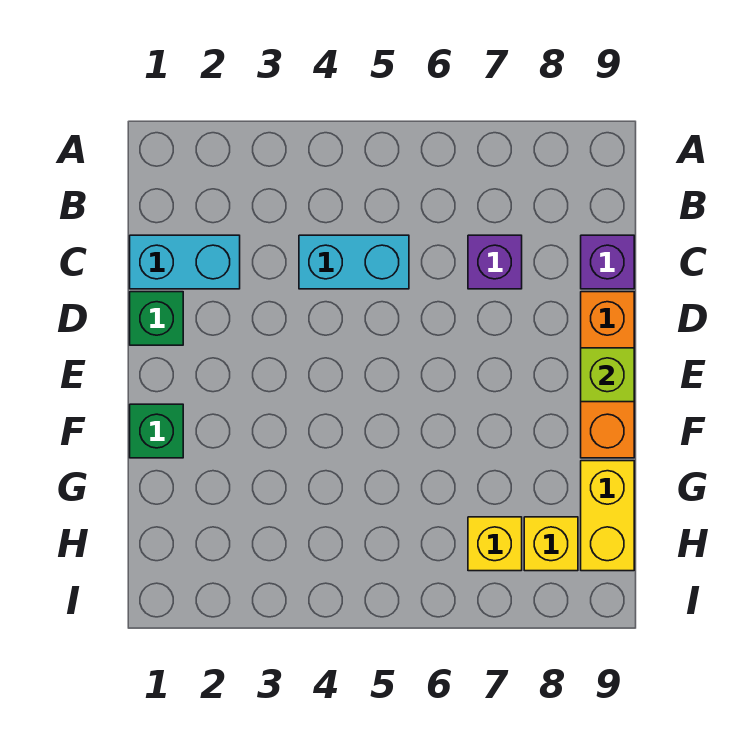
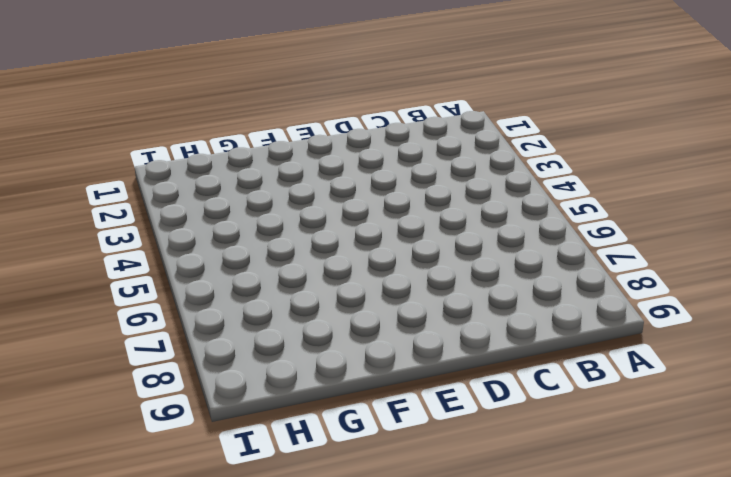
none -> cyan brick C1:C2 level 1
none -> cyan brick C4:C5 level 1

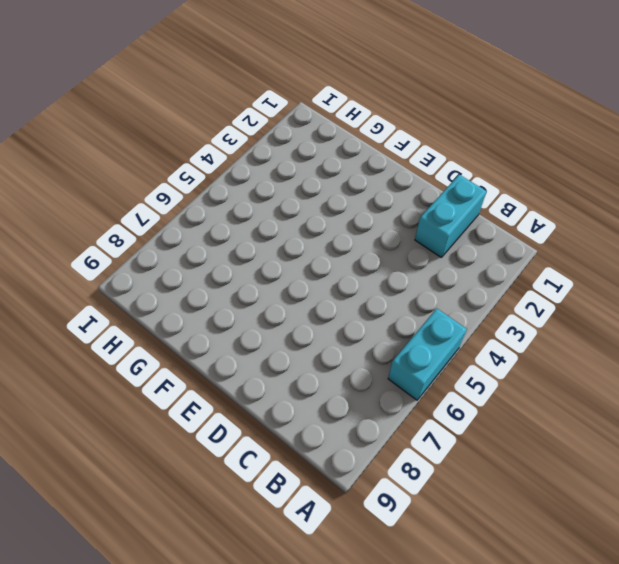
cyan brick A5:A6 level 1 -> cyan brick C4:C5 level 1
none -> purple brick C7 level 1
none -> purple brick C9 level 1

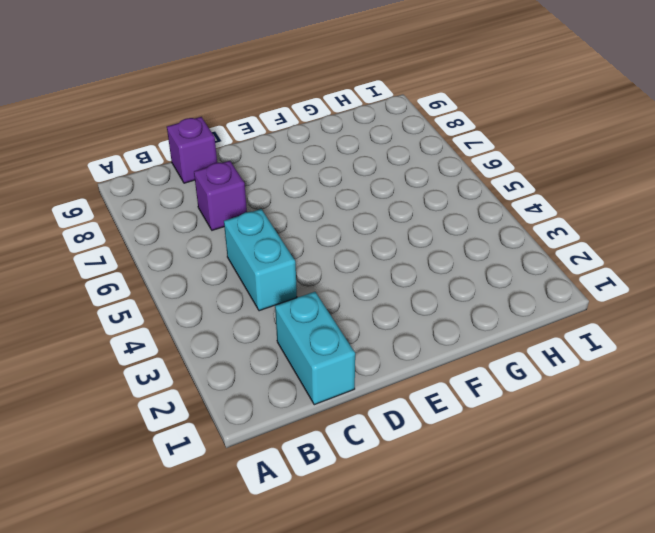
none -> green brick D1 level 1
none -> orange brick D9:F9 level 1

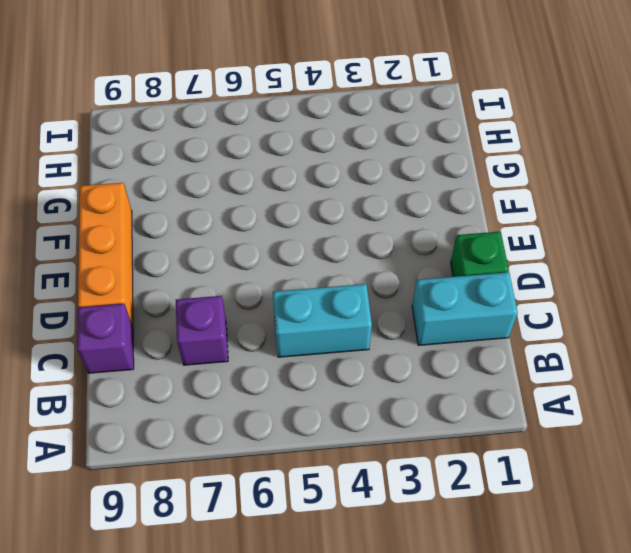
none -> green brick F1 level 1
none -> yellow brick G9:H9 level 1

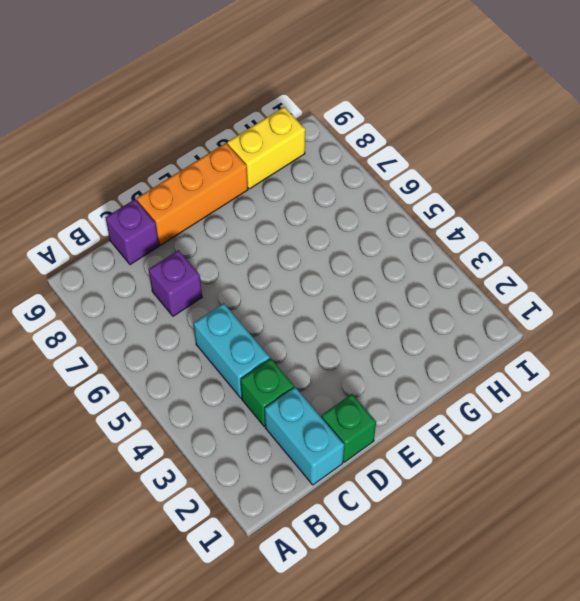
green brick C3 level 1 -> green brick F1 level 1
none -> yellow brick H7 level 1
none -> yellow brick H8 level 1

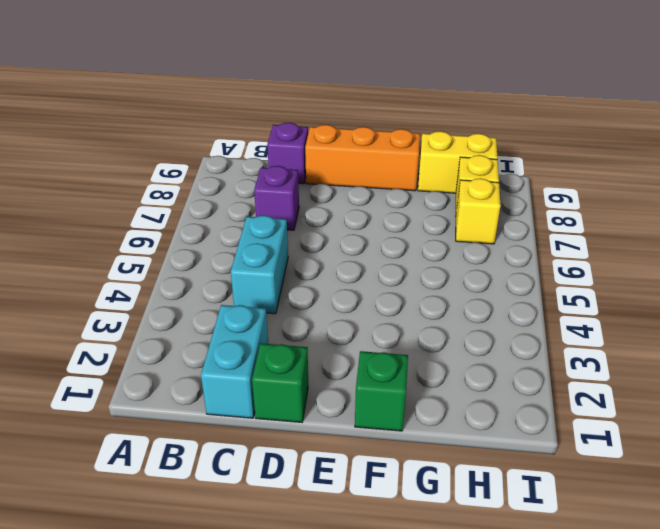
none -> lime brick E9 level 2

